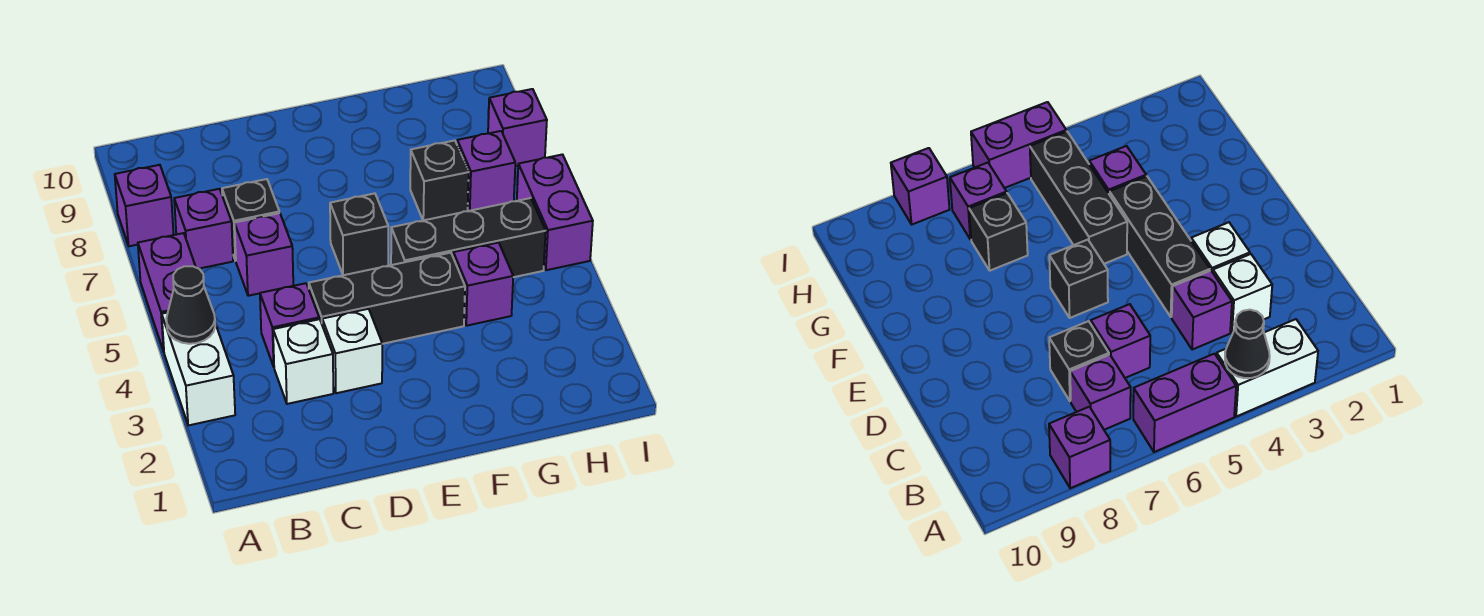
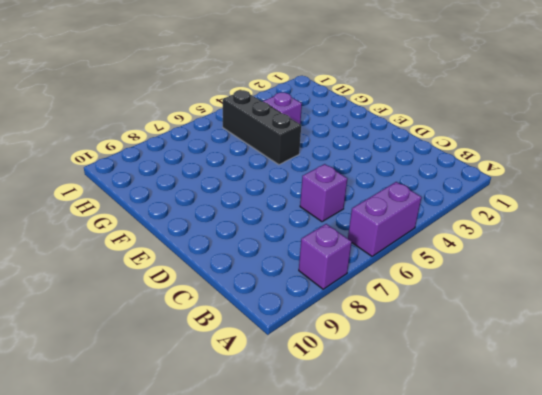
none -> white brick A3:A4 level 1
none -> purple brick B7 level 1
none -> white brick C3 level 1

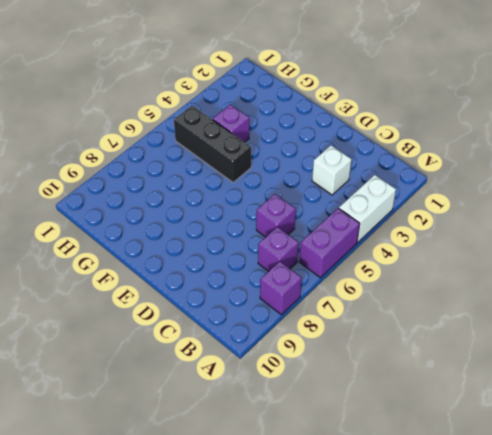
none -> purple brick C4 level 1
none -> black brick C7 level 1
none -> white brick D3 level 1

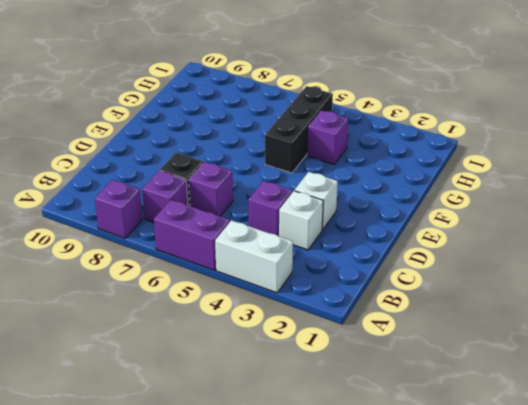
none -> black brick D4:F4 level 1
none -> black brick E6 level 1
none -> black brick G7 level 1

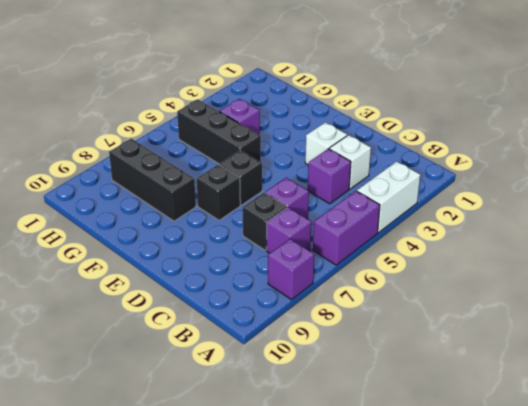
black brick E7 level 1 -> black brick G7 level 1
black brick F8:H8 level 1 -> black brick D4:F4 level 1
none -> purple brick H7 level 1
none -> purple brick I5:I6 level 1
none -> purple brick I8 level 1

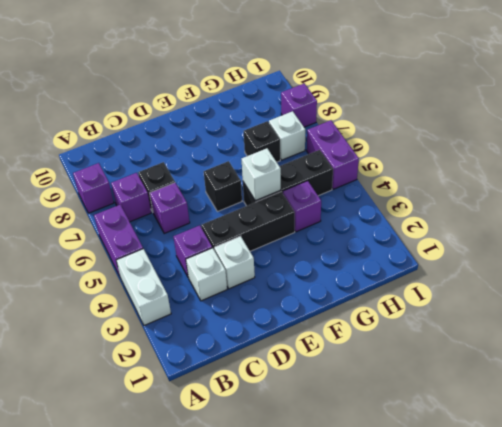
white brick F5 level 2 -> none
white brick H7 level 1 -> purple brick H7 level 1
none -> black cone A4 level 2

